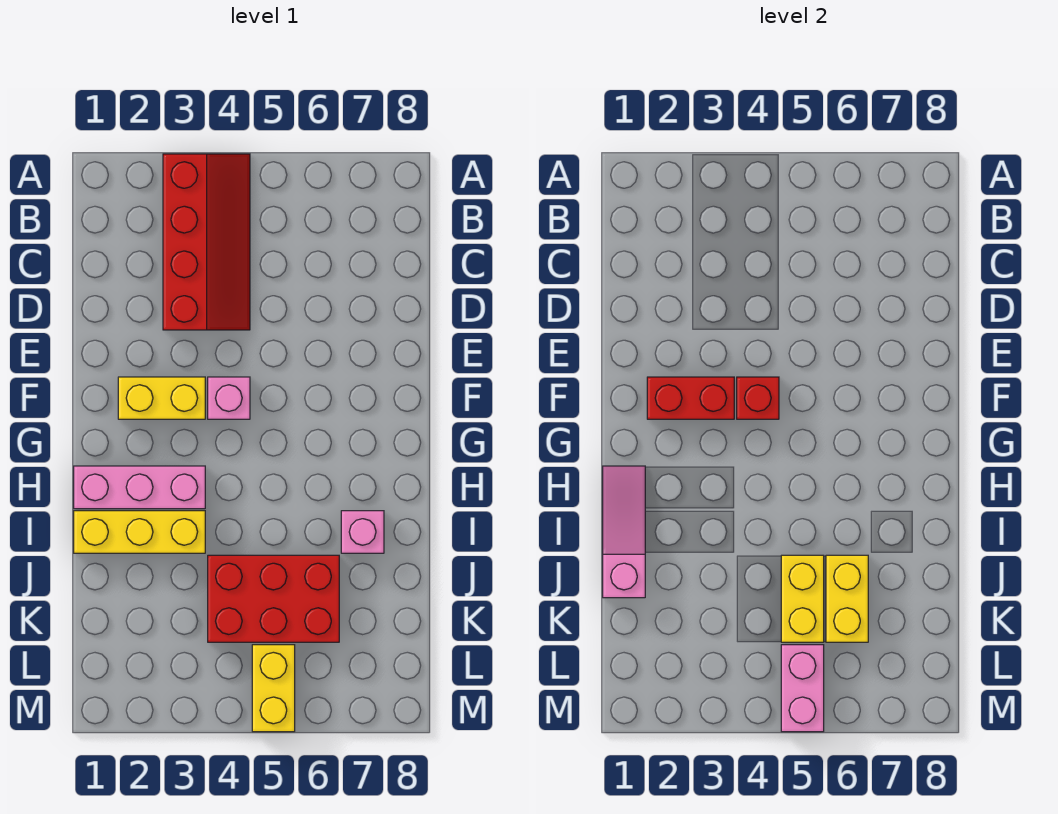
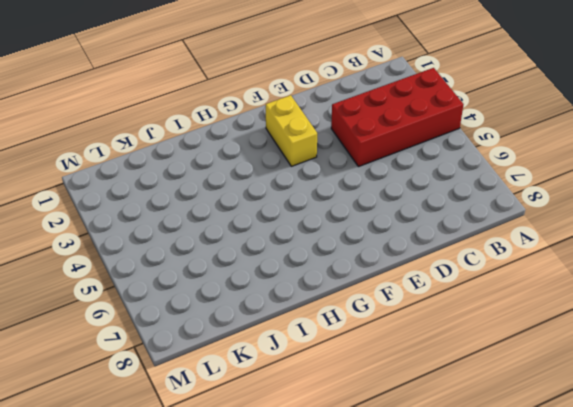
red brick A3:D4 level 1 -> red slope A3:D4 level 1 top 3
none -> pink brick F4 level 1
none -> pink brick H1:H3 level 1
none -> yellow brick I1:I3 level 1

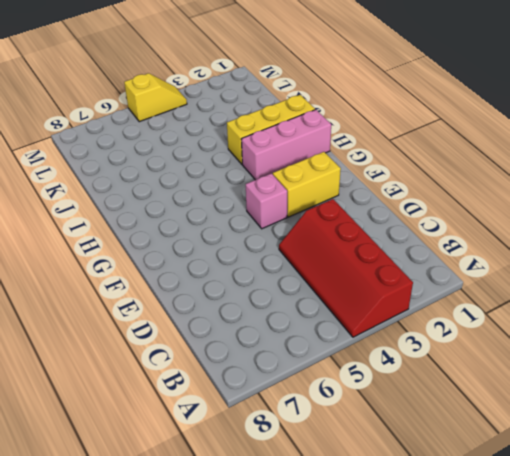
yellow slope M4:M5 level 1 top 5 -> yellow brick L5:M5 level 1
none -> pink brick I7 level 1
none -> red brick J4:K6 level 1
none -> red brick F2:F3 level 2

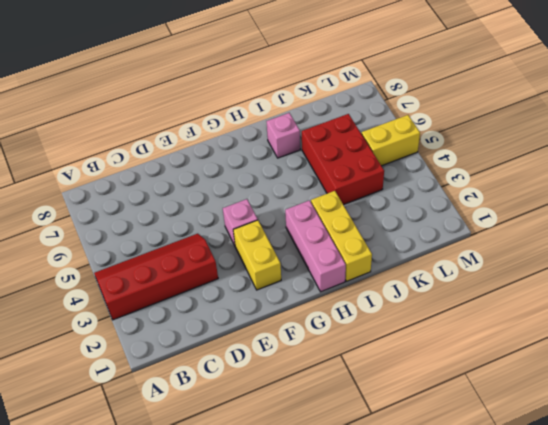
none -> red brick F2:F3 level 2
none -> red brick F4 level 2
none -> pink slope H1:J1 level 2 top J

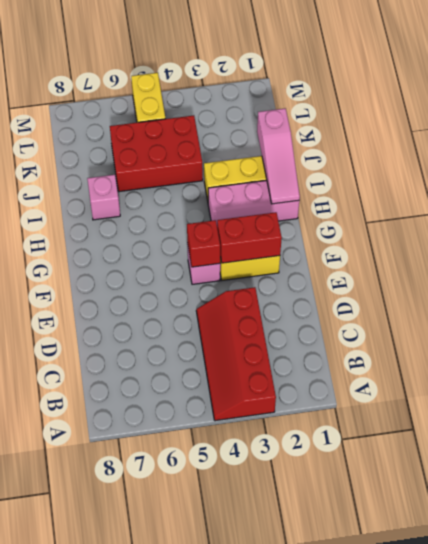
none -> yellow brick J5:K5 level 2
none -> yellow brick J6:K6 level 2
none -> pink brick L5:M5 level 2

